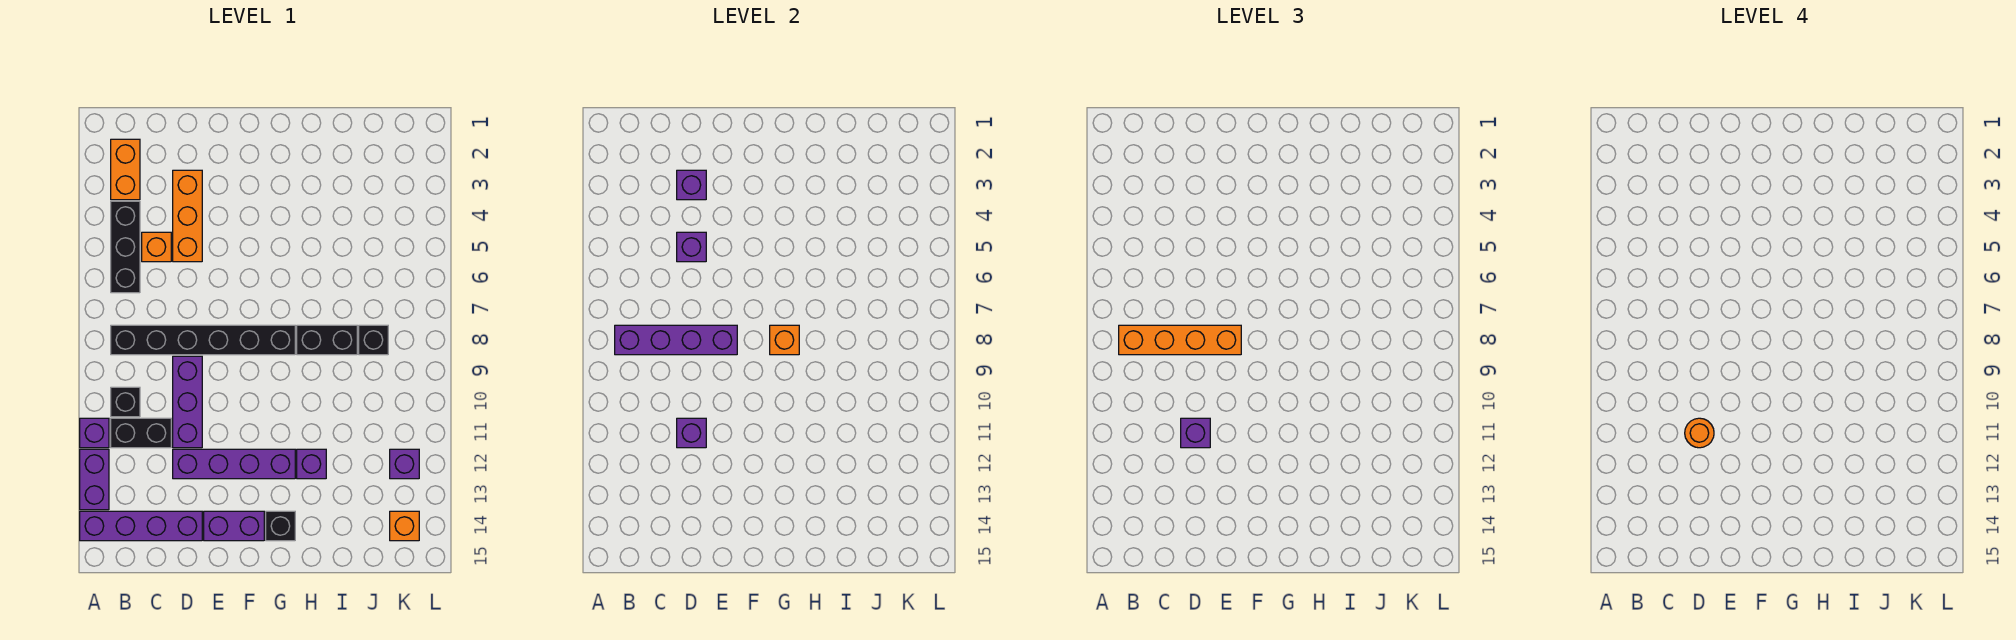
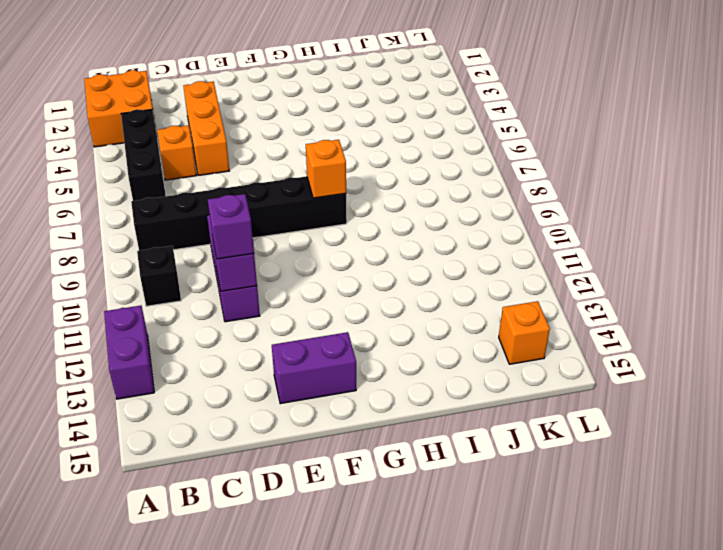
orange brick A2:B3 level 1 -> orange brick B2:B3 level 1
none -> purple brick A11 level 1
none -> purple brick A14:D14 level 1
none -> black brick B11:C11 level 1

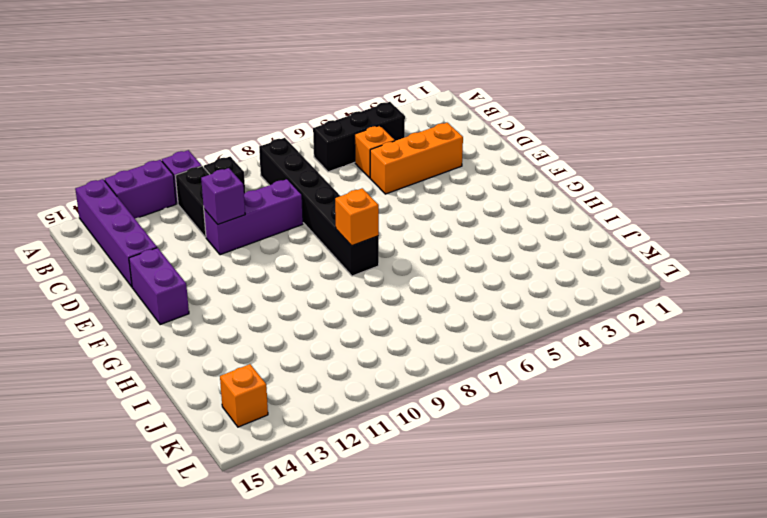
none -> orange brick B2:B3 level 1
none -> purple brick D12:G12 level 1
none -> black brick G14 level 1

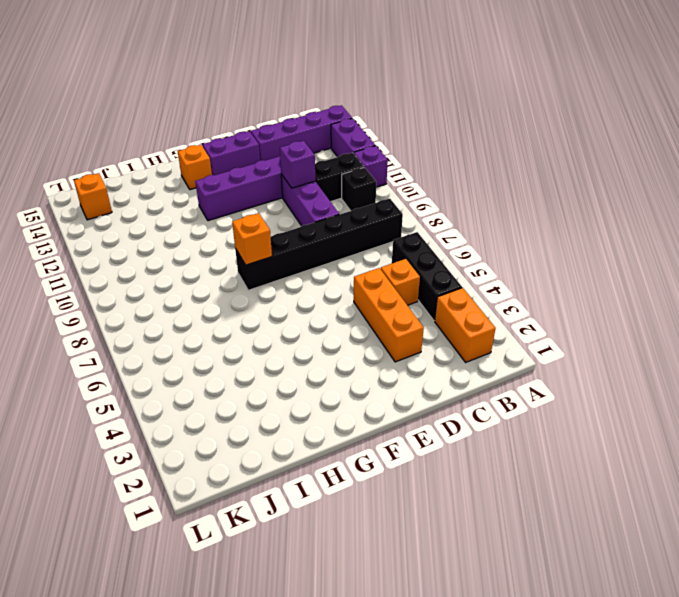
orange brick G14 level 1 -> black brick G14 level 1
none -> black brick H8:I8 level 1
none -> purple brick H12 level 1
none -> black brick J8 level 1

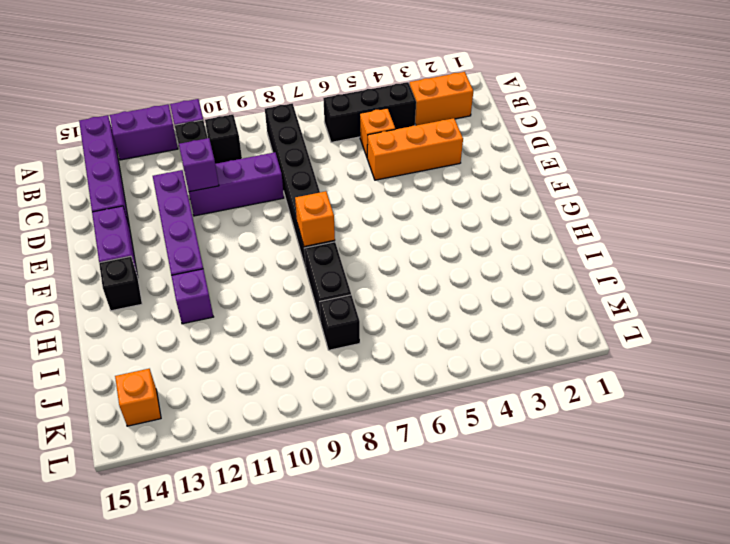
none -> purple brick K12 level 1
none -> purple brick B8:E8 level 2
none -> purple brick D3 level 2

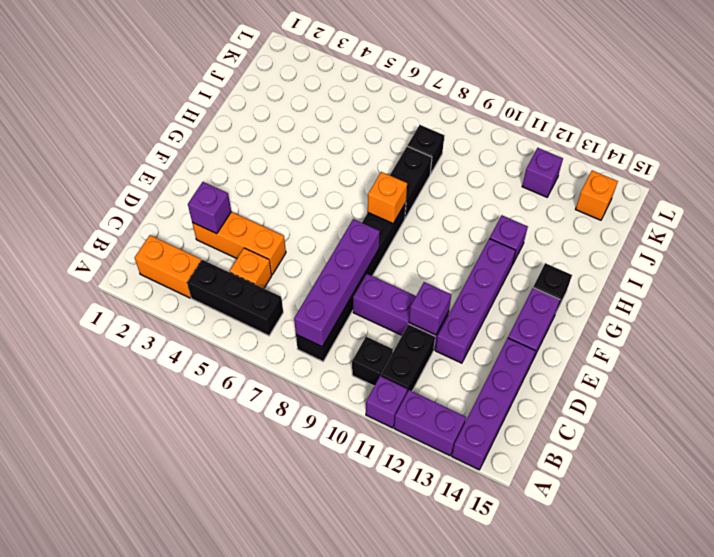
none -> purple brick D5 level 2
none -> orange brick B8:E8 level 3
none -> purple brick D11 level 3

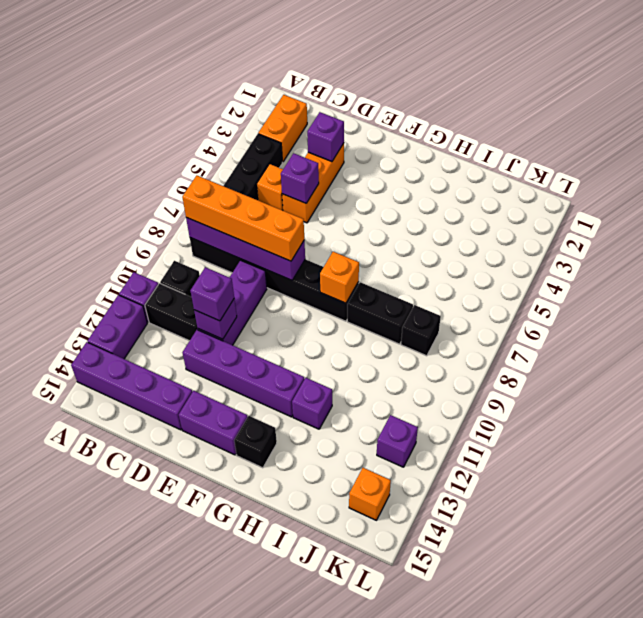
none -> orange round brick D11 level 4

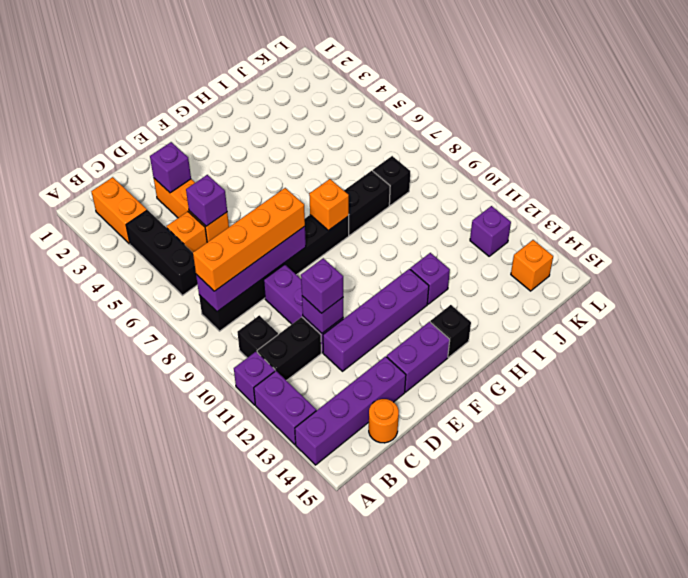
orange round brick C15 level 1 -> orange round brick D11 level 4

